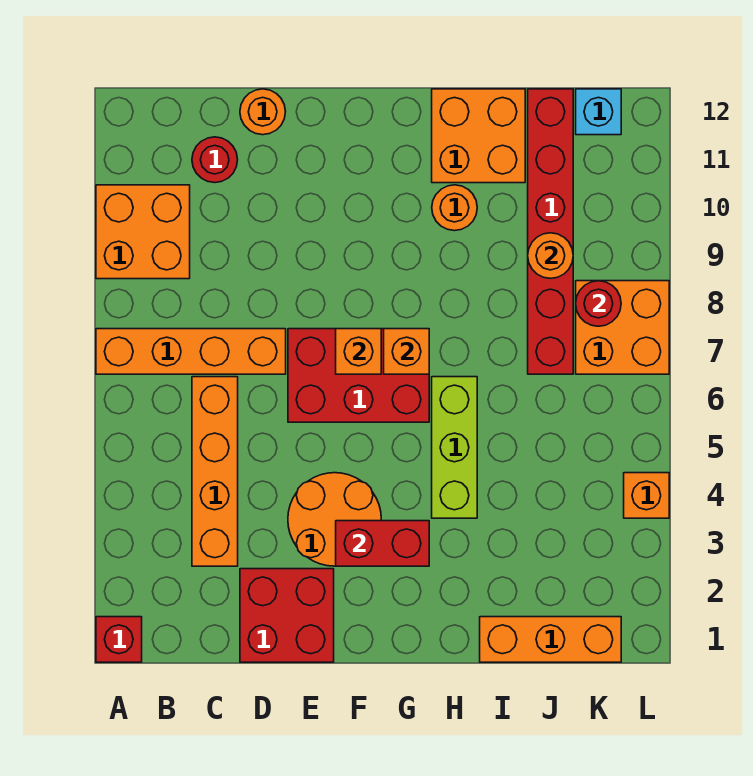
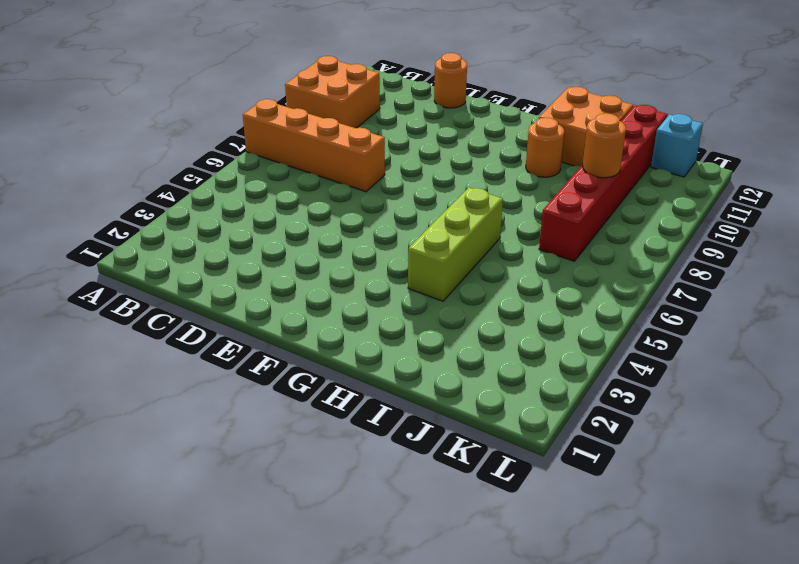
none -> red brick A1 level 1
none -> orange brick C3:C6 level 1
none -> red round brick C11 level 1

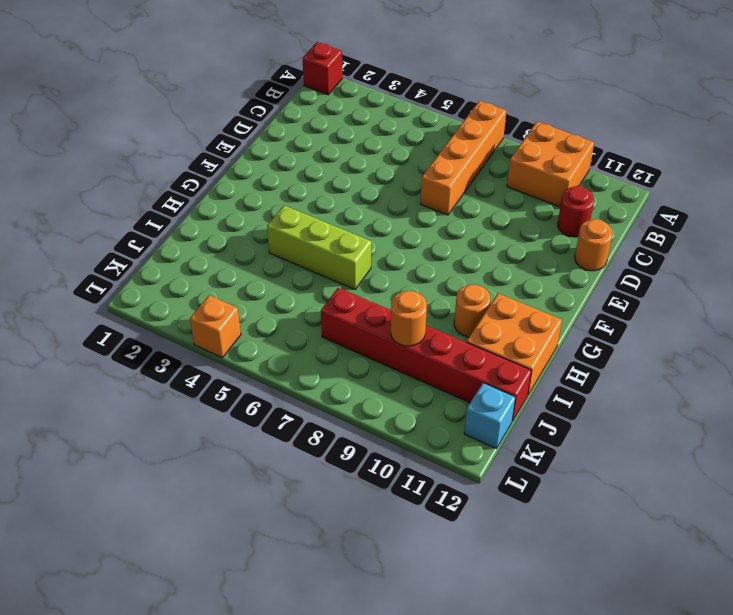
none -> orange brick C3:C6 level 1
none -> red brick D1:E2 level 1
none -> orange round brick E3:F4 level 1

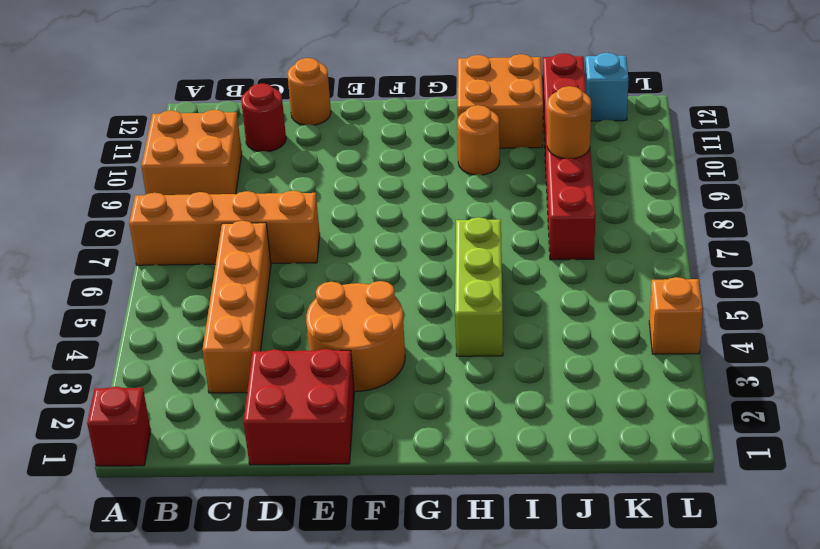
none -> red brick E6:G7 level 1
none -> orange brick I1:K1 level 1
none -> orange brick K7:L8 level 1

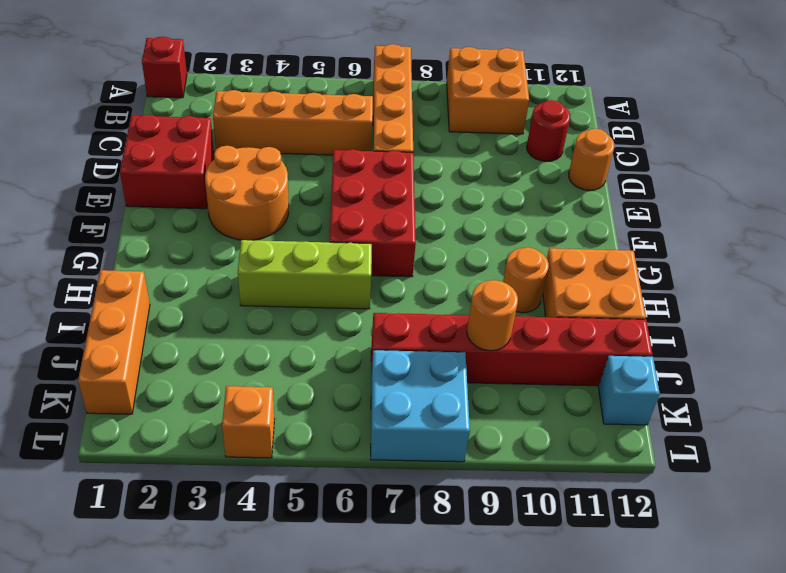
cyan brick K7:L8 level 1 -> orange brick K7:L8 level 1
none -> red brick F3:G3 level 2
none -> orange brick F7 level 2
none -> orange brick G7 level 2

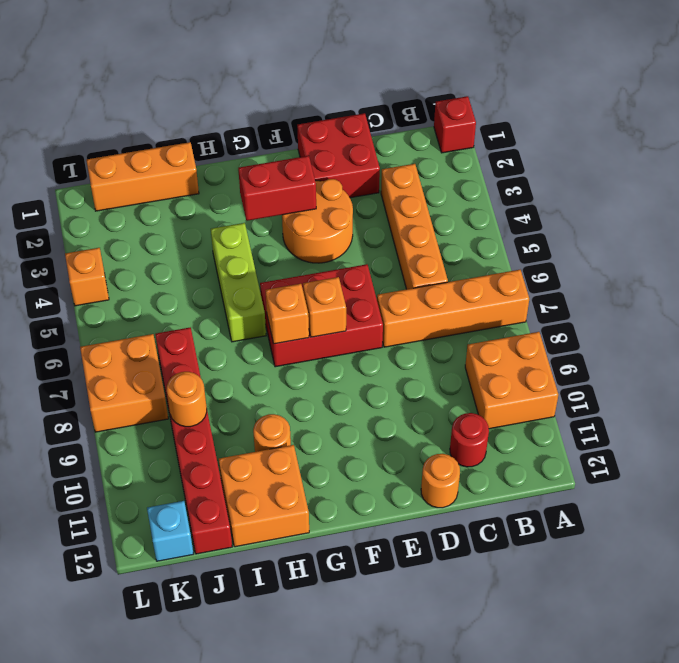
none -> red round brick K8 level 2

